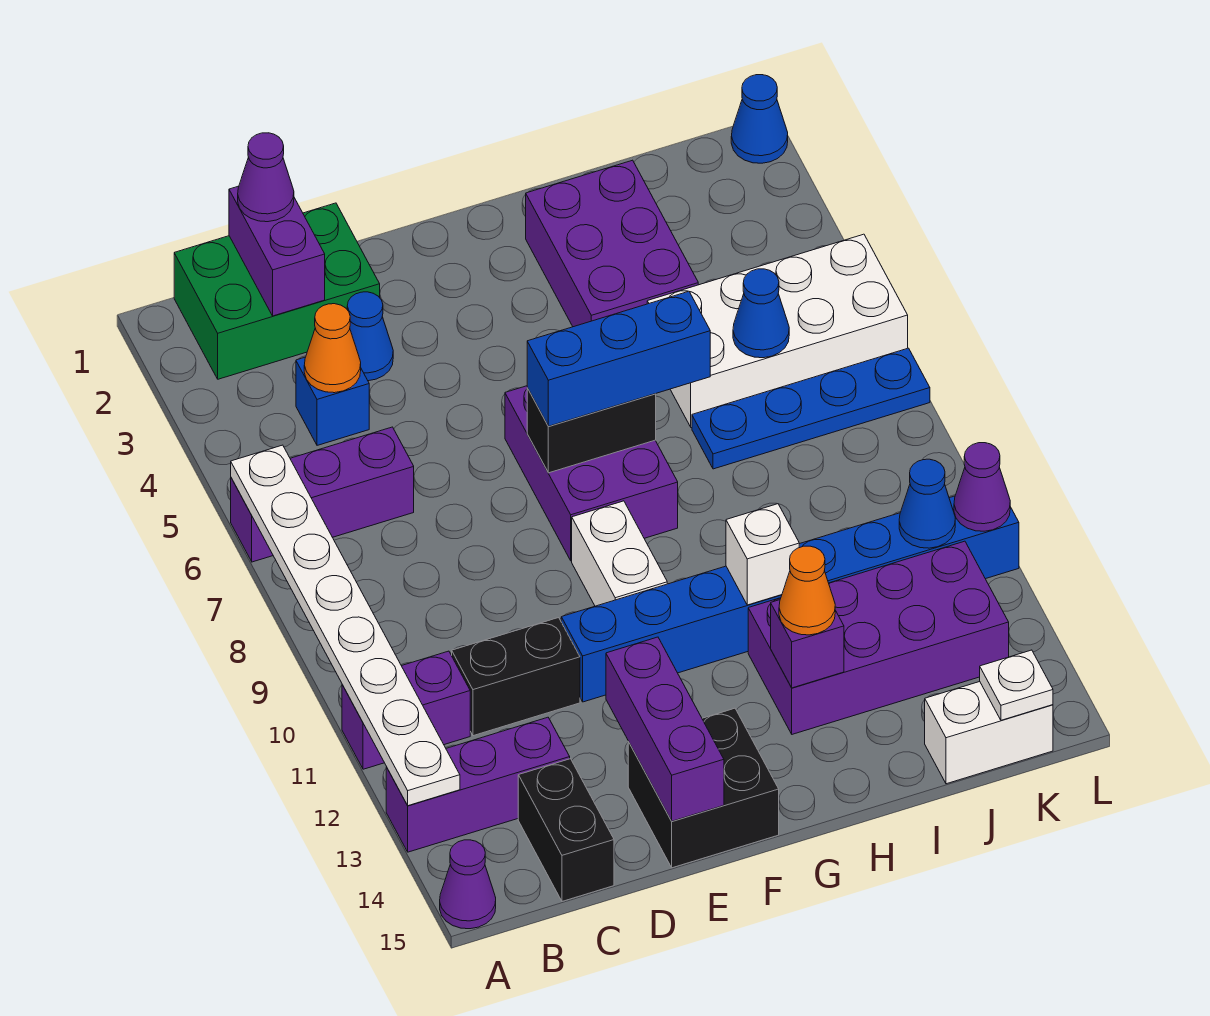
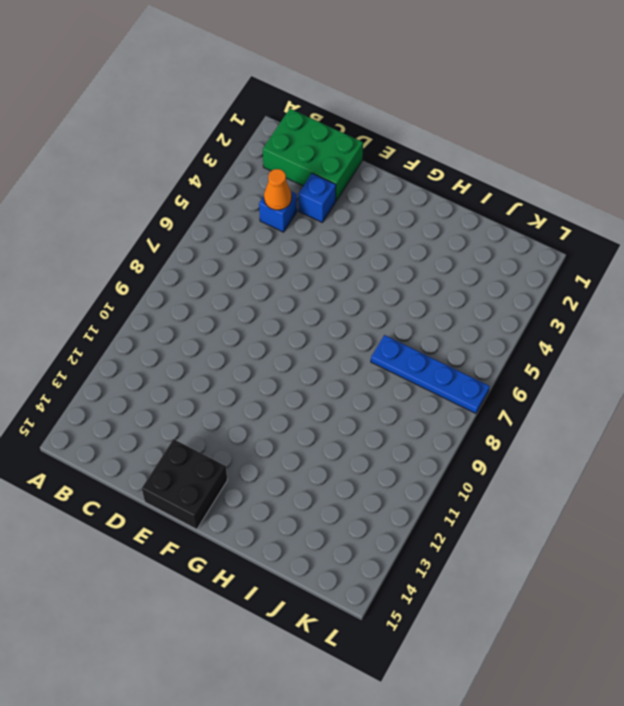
blue brick D3 level 1 -> blue cone D3 level 1
none -> purple brick A6:C6 level 1
none -> purple brick A11:B11 level 1
none -> purple brick A13:C13 level 1
none -> purple cone A15 level 1

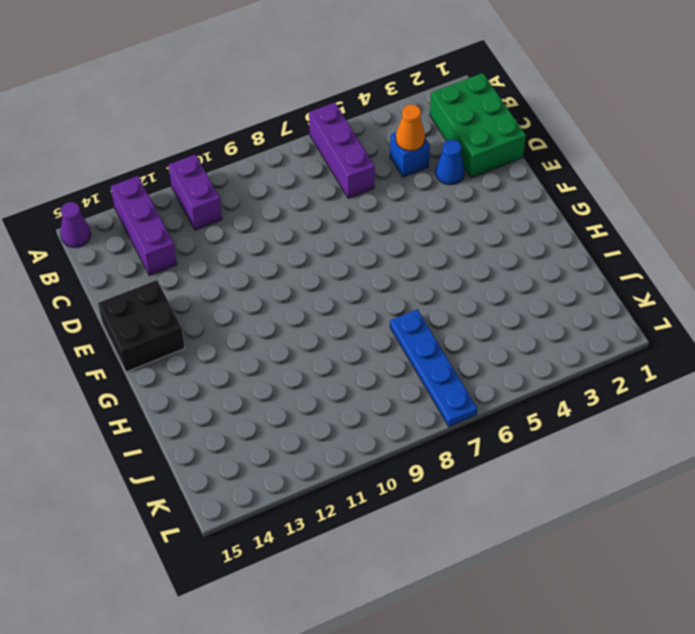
none -> black brick C11:D11 level 1
none -> black brick C14:C15 level 1
none -> blue brick E11:L11 level 1
none -> purple brick F6:G8 level 1

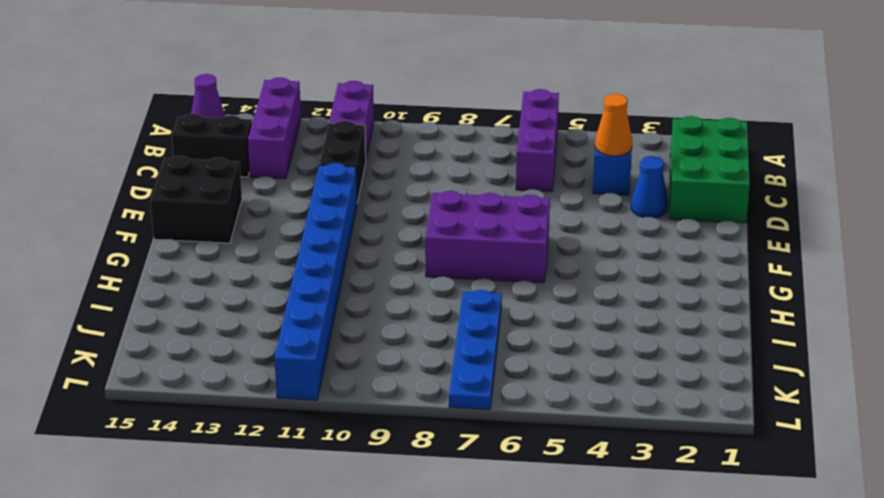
none -> white brick F9:F10 level 1
none -> purple brick H2:I4 level 1
none -> purple brick H12:K13 level 1
none -> white brick I5:L6 level 1

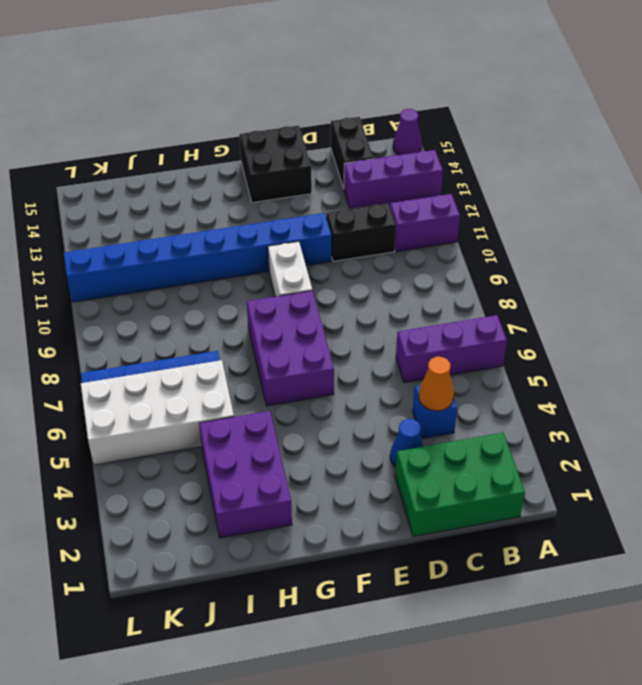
none -> purple brick H12:K13 level 1
none -> white brick J15:K15 level 1
none -> blue cone L1 level 1
none -> white plate A6:A13 level 2

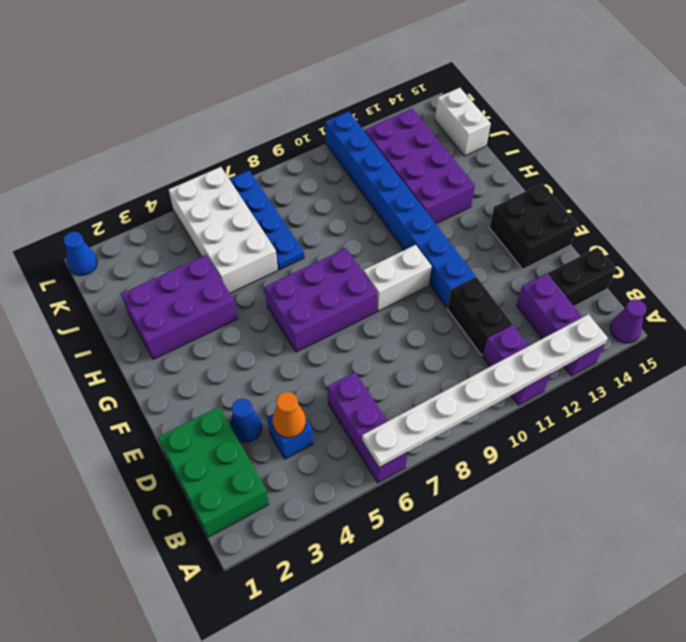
none -> purple brick C1:C2 level 2
none -> purple brick E13:E15 level 2
none -> black brick F7:G7 level 2
none -> white brick H11 level 2

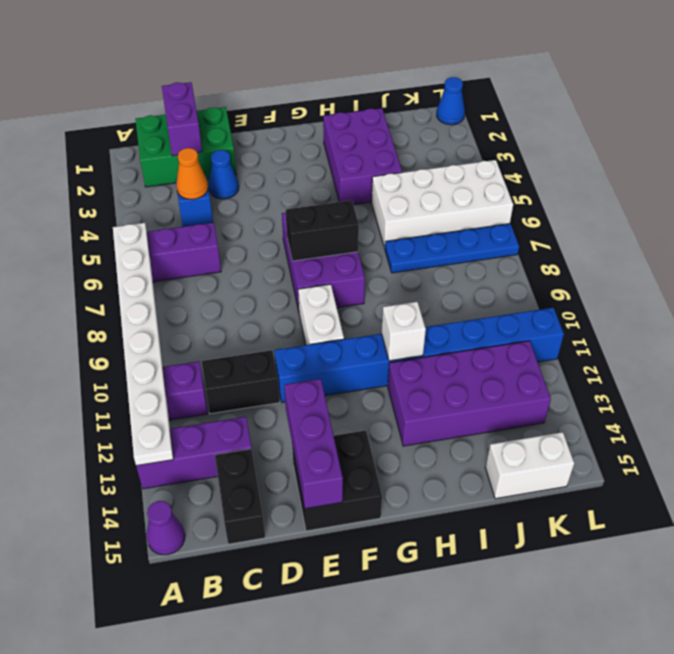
none -> purple brick H13 level 2
none -> blue cone J6 level 2
none -> blue cone K11 level 2
none -> white plate K15 level 2

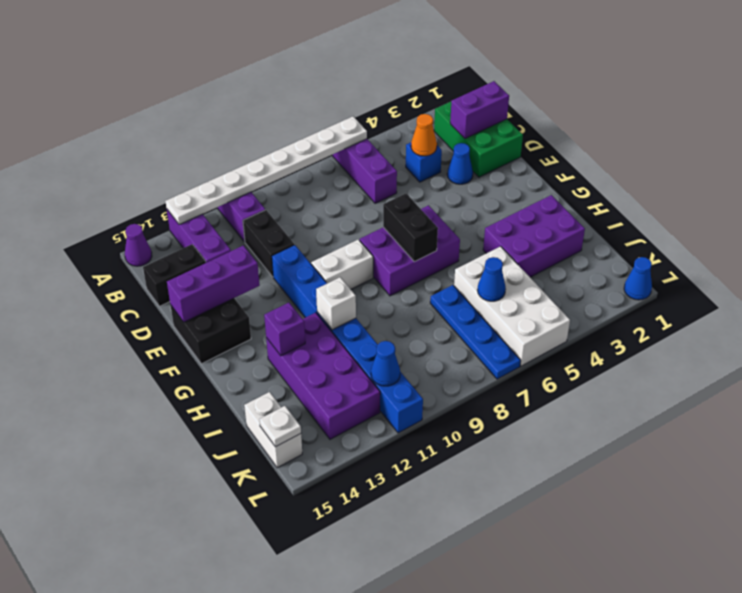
none -> purple cone L11 level 2
none -> purple cone C1 level 3
none -> blue brick F7:H7 level 3
none -> orange cone H13 level 3

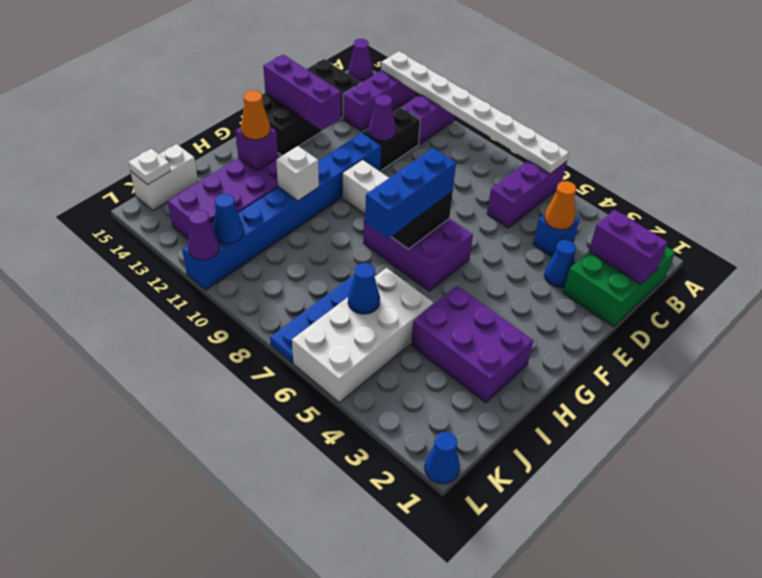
purple cone D11 level 2 -> purple cone C1 level 3

